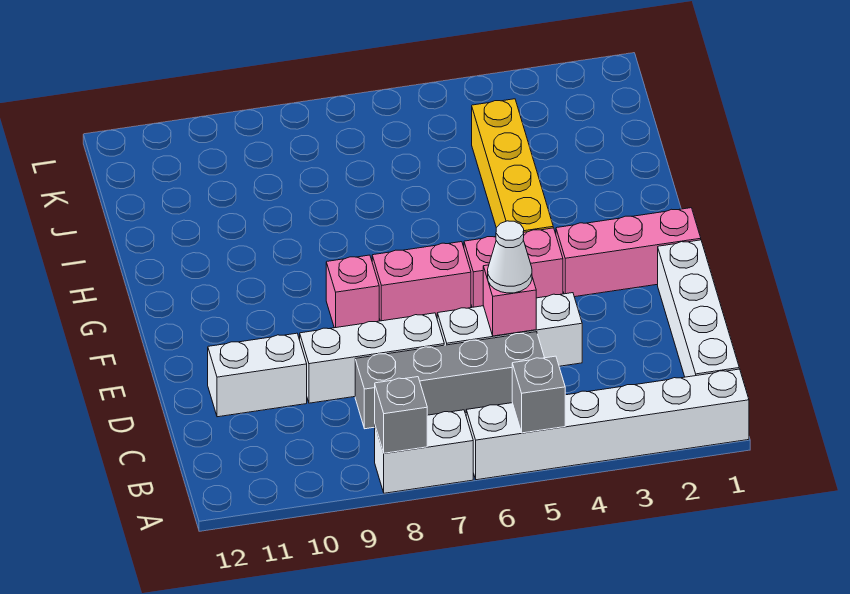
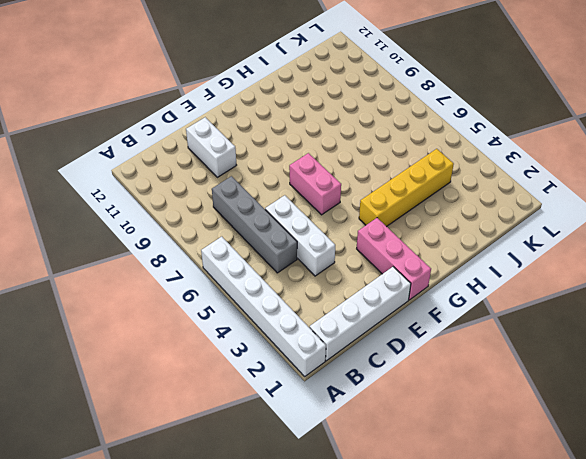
none -> white brick A7:A8 level 1
none -> white brick D7:D9 level 1
none -> pink brick F4:F5 level 1

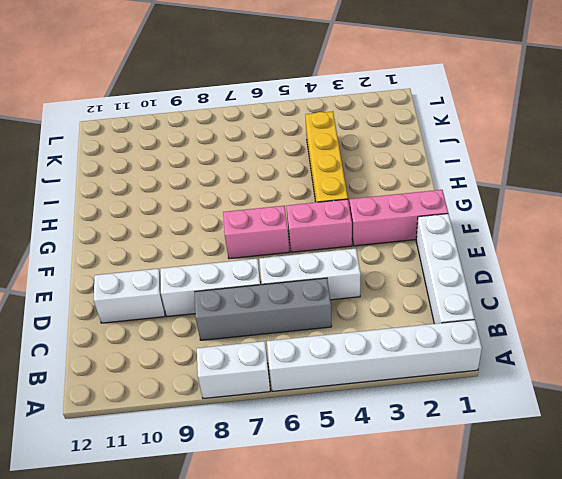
none -> pink brick F8 level 1
none -> grey brick A5 level 2
none -> grey brick A8 level 2

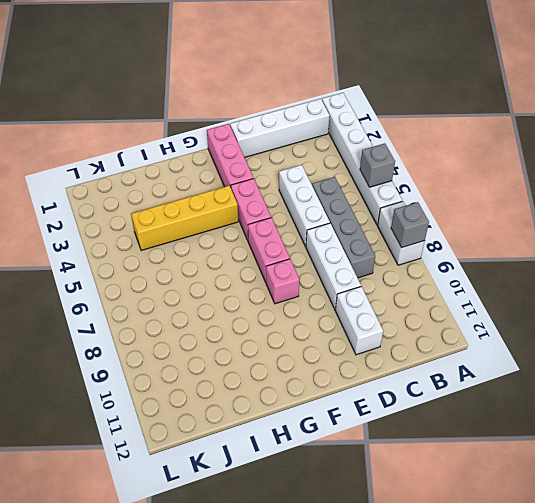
none -> pink brick D5 level 2
none -> white cone D5 level 3

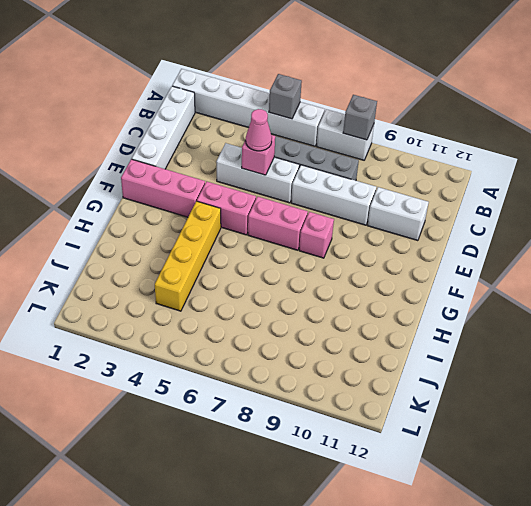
pink cone D5 level 3 -> white cone D5 level 3

